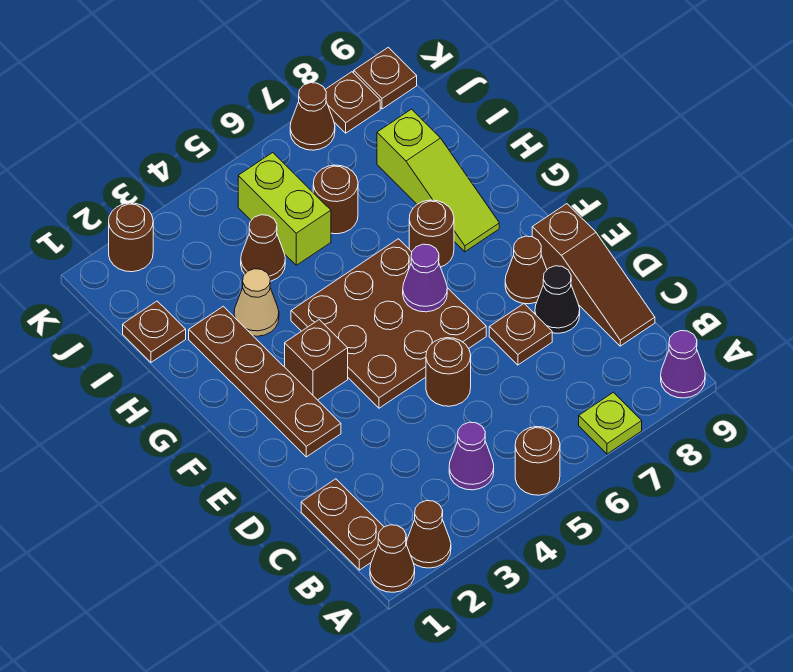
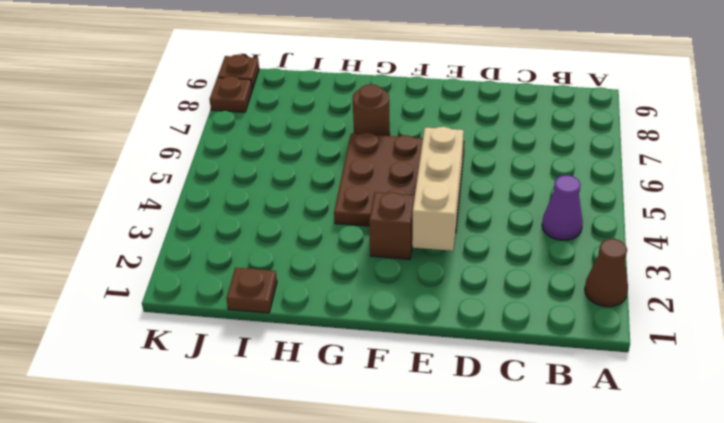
tan brick E3:E5 level 2 -> none
none -> brown cone A1 level 1
none -> brown round brick A5 level 1
none -> lime plate A7 level 1

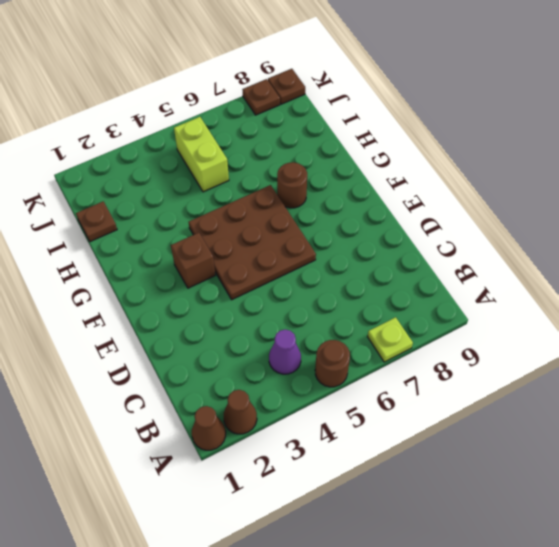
none -> purple cone A9 level 1
none -> brown plate B1:C1 level 1
none -> brown slope C9:E9 level 1 top E

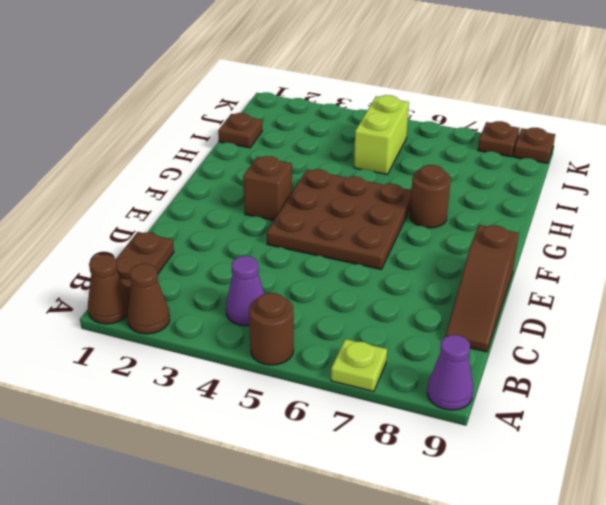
none -> brown round brick D5 level 1
none -> brown plate D7 level 1
none -> black cone D8 level 1

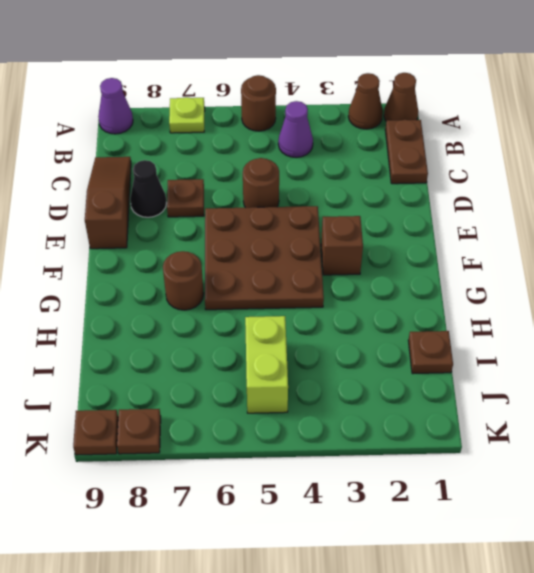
none -> brown plate E2:H2 level 1
none -> brown cone E8 level 1
none -> lime slope G8:I8 level 1 top I

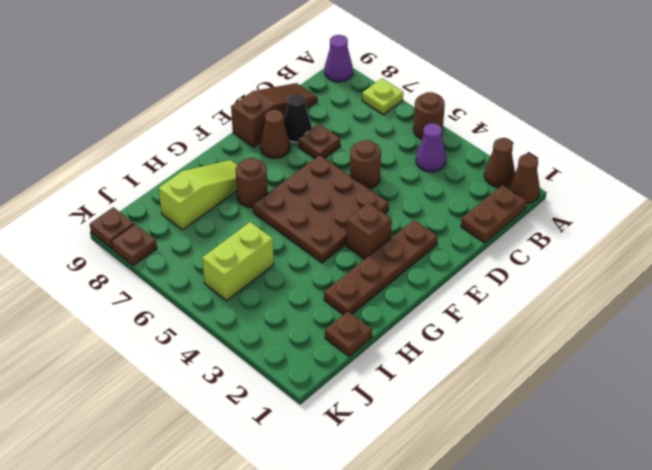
none -> tan cone H3 level 1
none -> brown cone I4 level 1
none -> brown round brick I6 level 1

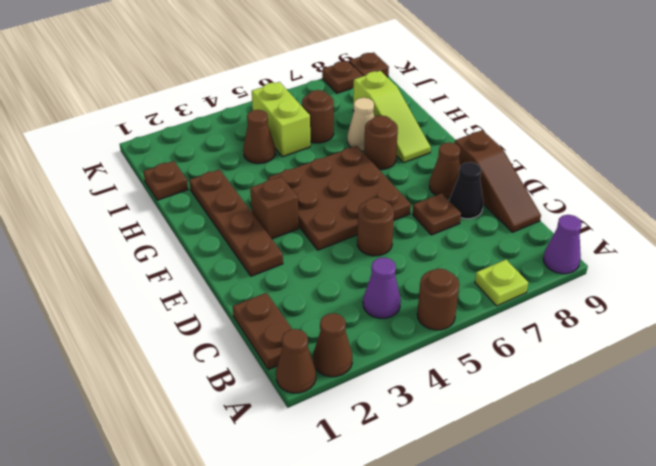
tan cone H7 level 1 -> tan cone H3 level 1
none -> brown round brick K2 level 1
none -> brown cone K7 level 1
none -> purple cone F6 level 2

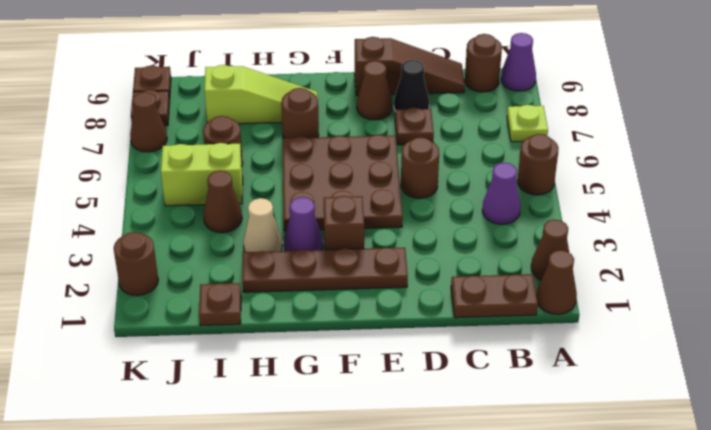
brown round brick B9 level 1 -> none
purple cone G3 level 1 -> purple cone F6 level 2

